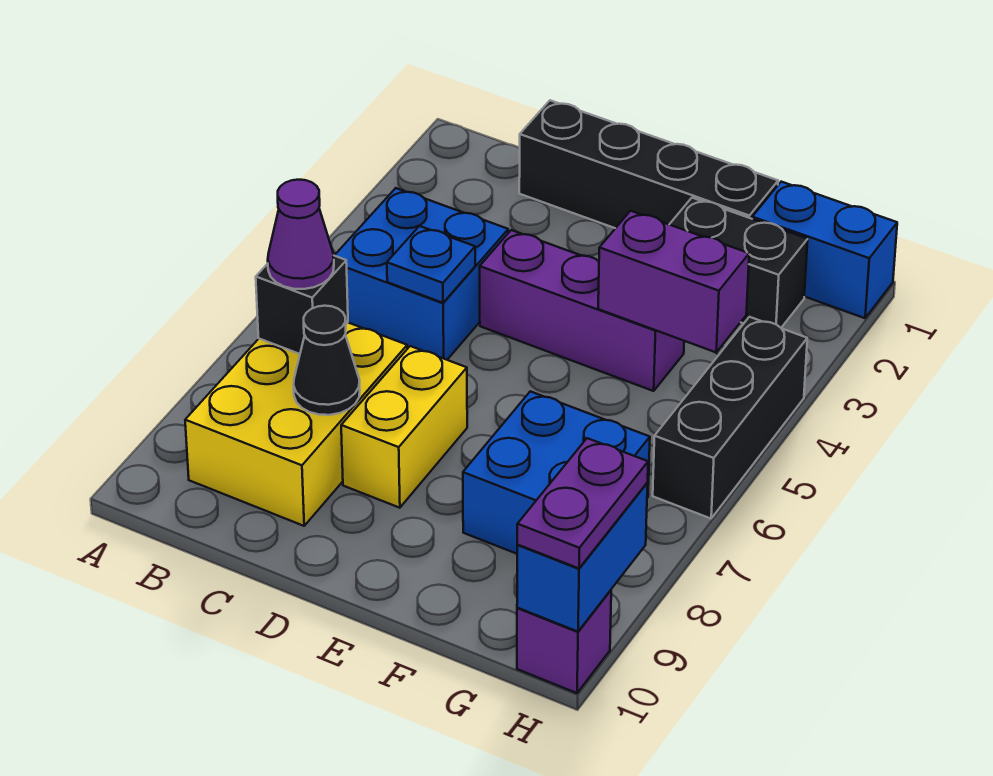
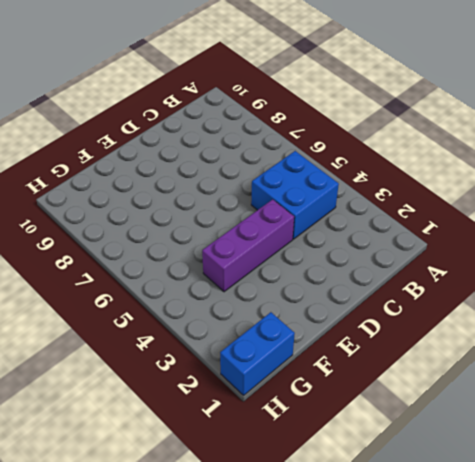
none -> yellow brick B7:C9 level 1
none -> black brick C1:F1 level 1
none -> yellow brick D7:D8 level 1

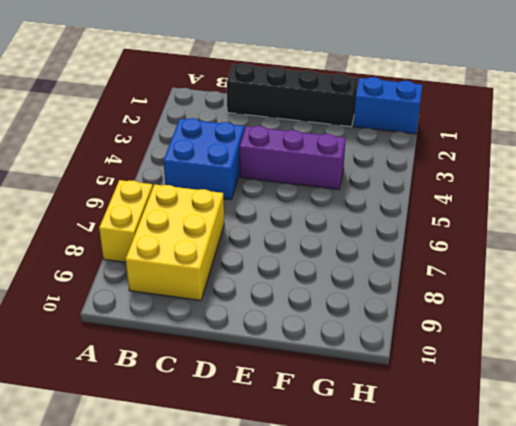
yellow brick A7:A8 level 1 -> yellow brick D7:D8 level 1
none -> black brick F2:G2 level 1
none -> blue brick F7:G8 level 1
none -> black brick H4:H6 level 1

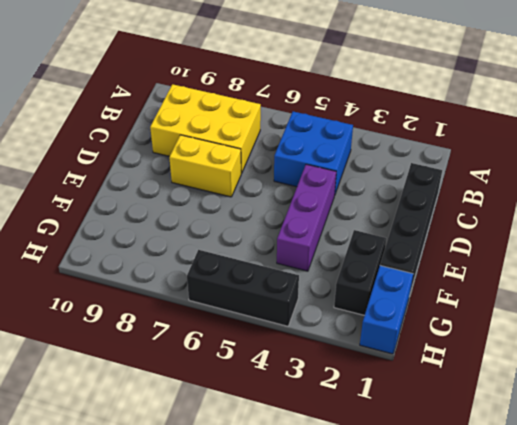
none -> blue brick F7:G8 level 1
none -> purple brick H10 level 1
none -> black brick B7 level 2

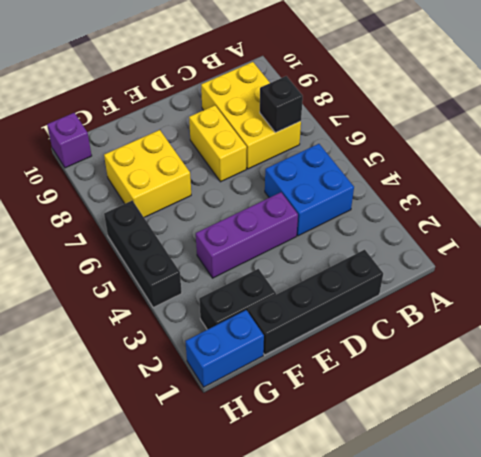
yellow brick F7:G8 level 1 -> blue brick F7:G8 level 1
none -> blue plate C5 level 2
none -> black cone C8 level 2
none -> purple brick F4:G4 level 2

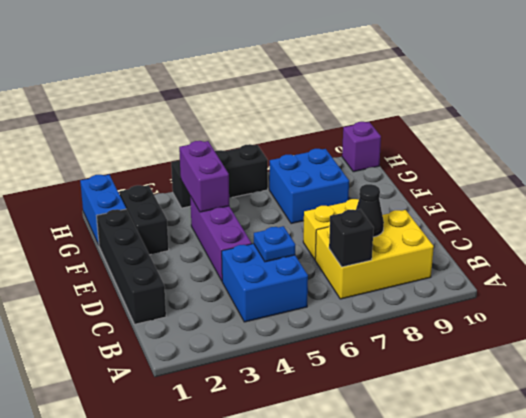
none -> blue brick H9:H10 level 2
none -> purple cone B7 level 3
none -> purple plate H9:H10 level 3

